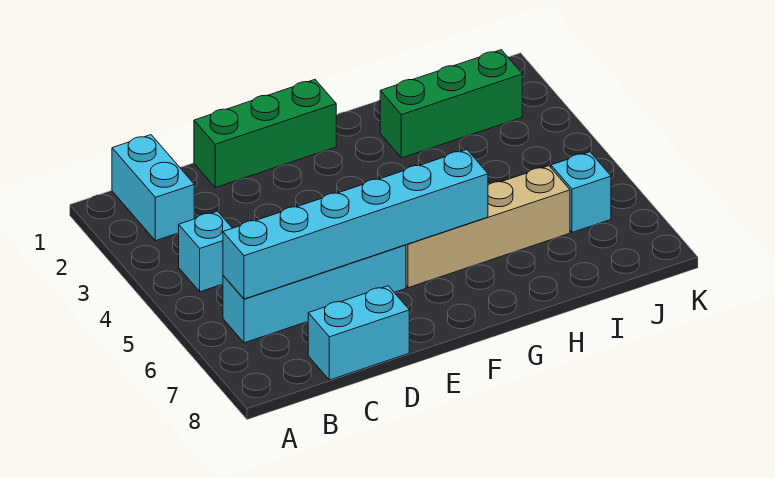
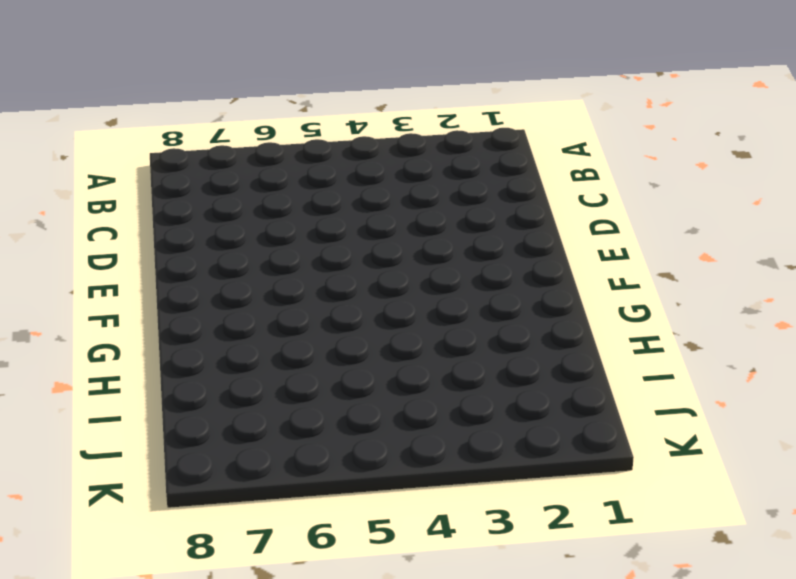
none -> cyan brick B1:B2 level 1
none -> cyan brick B4 level 1

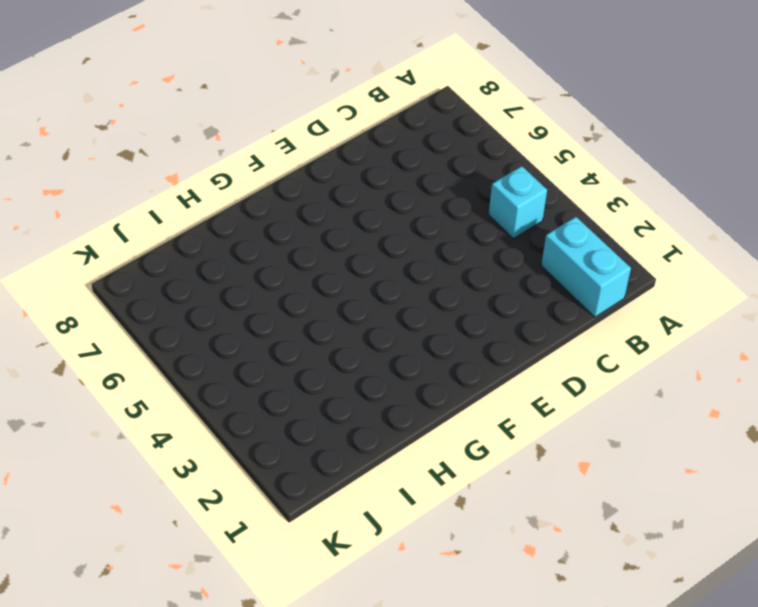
none -> cyan brick B6:E6 level 1
none -> cyan brick C8:D8 level 1

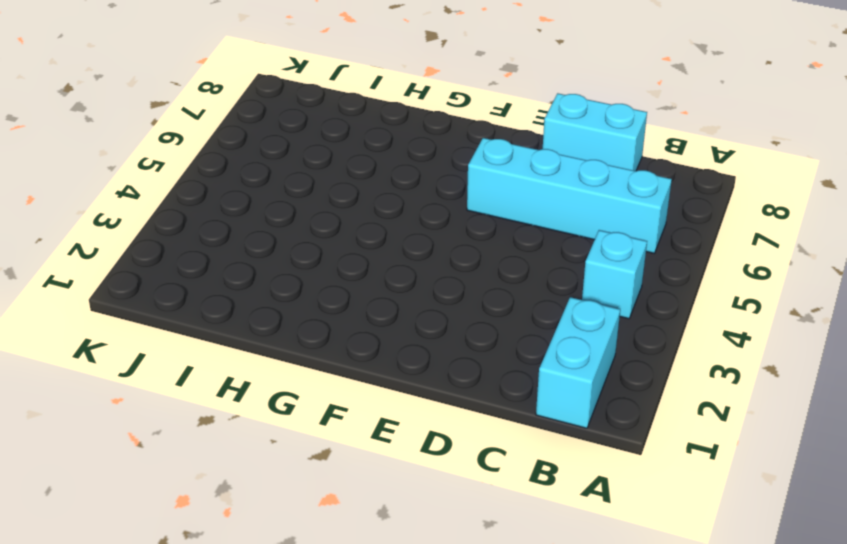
none -> green brick D1:F1 level 1
none -> tan brick F6:I6 level 1

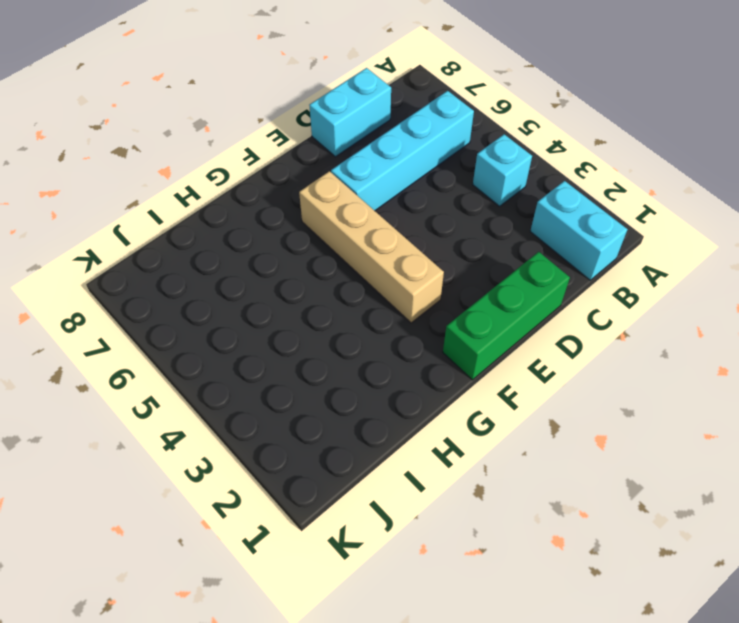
tan brick F3:F6 level 1 -> tan brick F6:I6 level 1
none -> green brick H2:J2 level 1
none -> cyan brick J6 level 1

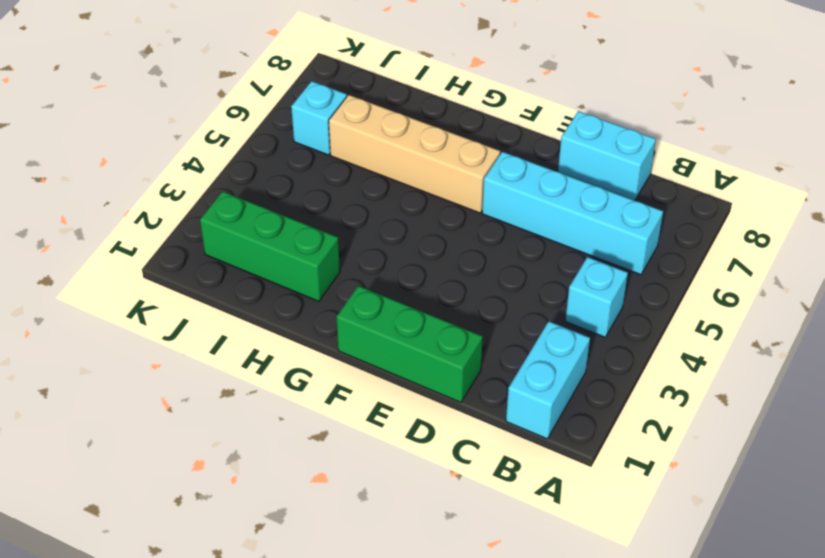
none -> cyan brick B6:G6 level 2

